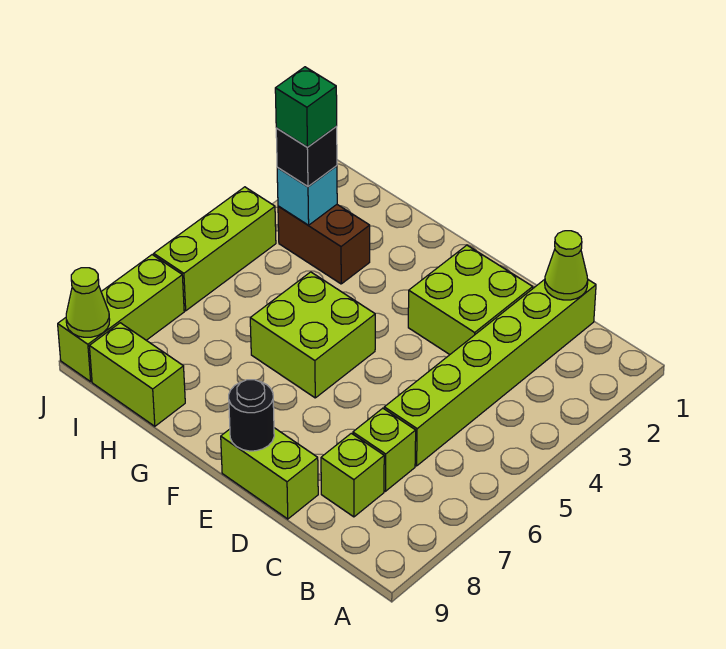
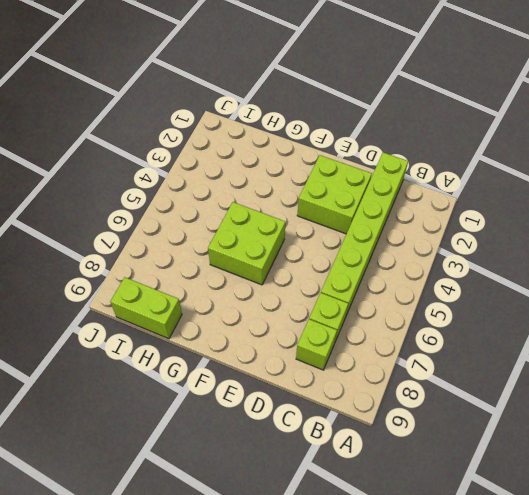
none -> lime brick D9:E9 level 1
none -> brown brick H3:I3 level 1
none -> lime brick J4:J6 level 1

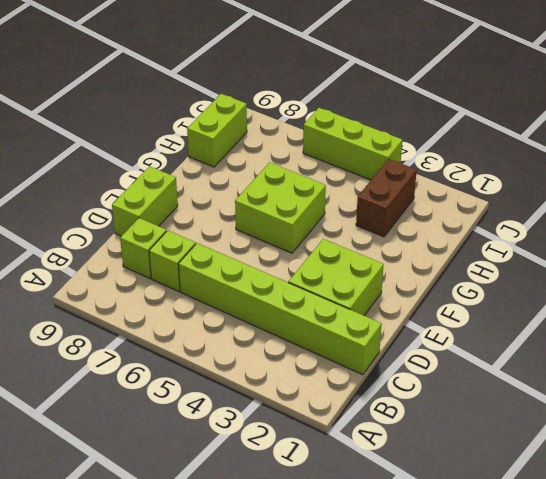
none -> lime brick J7:J9 level 1
none -> lime cone C1 level 2
none -> black round brick E9 level 2

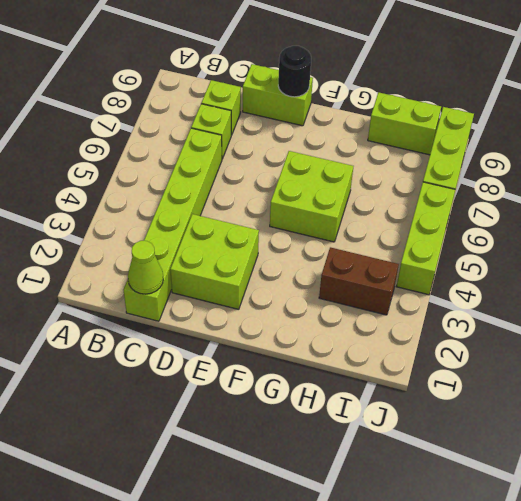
none -> cyan brick I3 level 2
none -> lime cone J9 level 2
none -> black brick I3 level 3

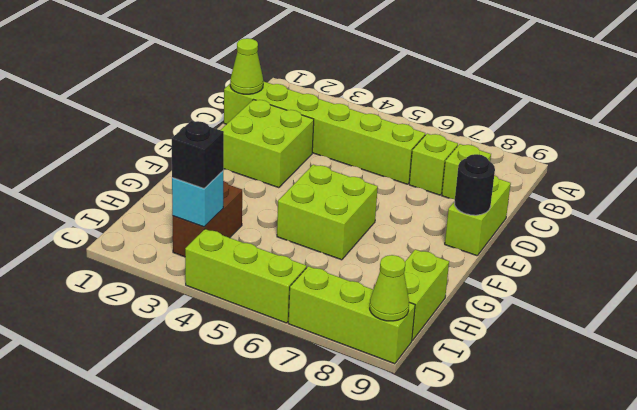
none -> green brick I3 level 4

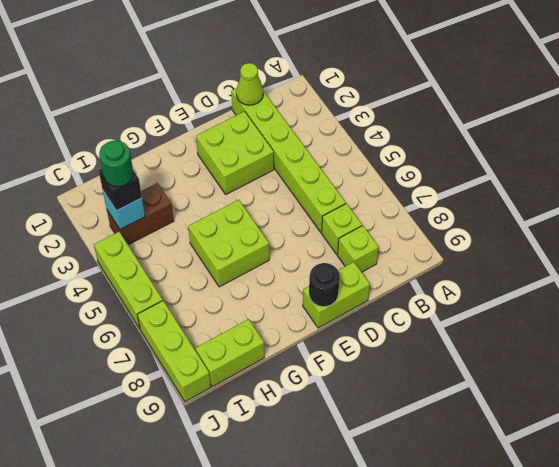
green round brick I3 level 4 -> green brick I3 level 4
none -> lime cone J9 level 2

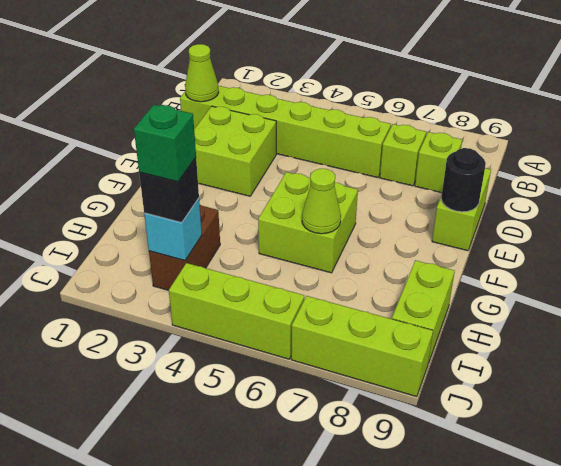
lime cone G6 level 2 -> lime cone J9 level 2

